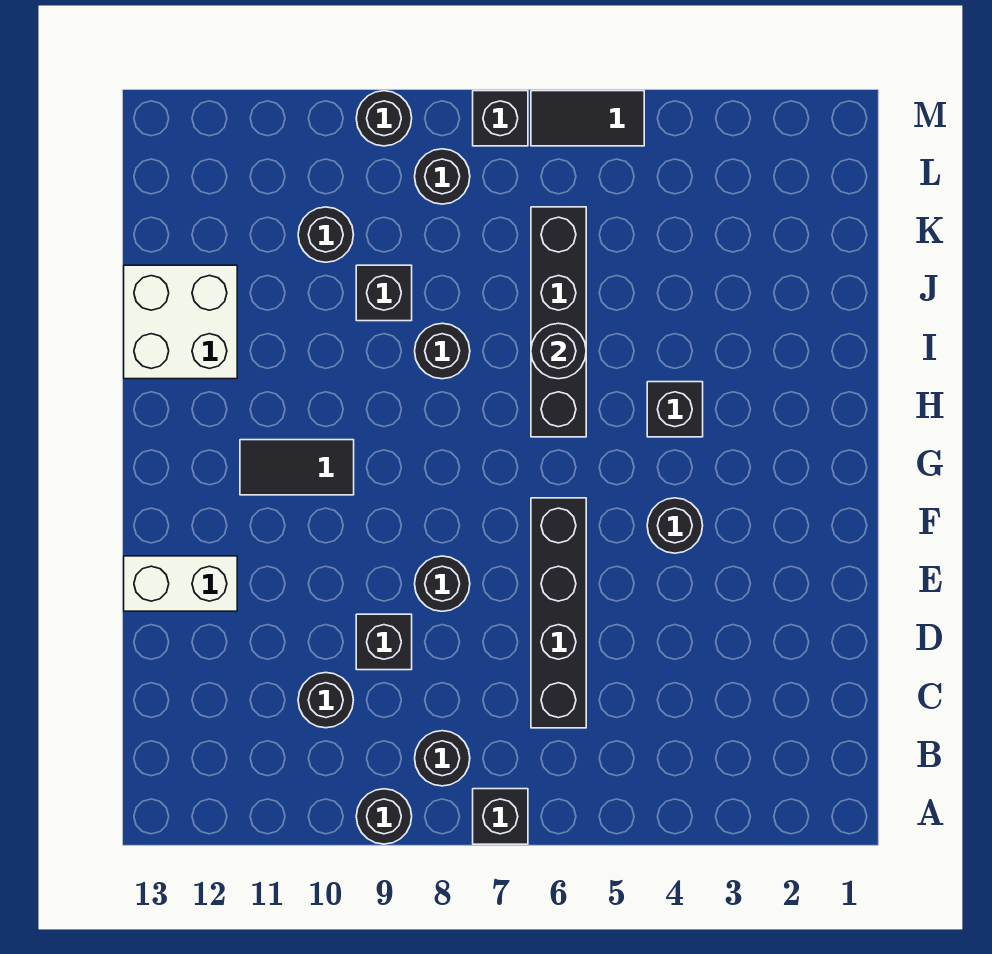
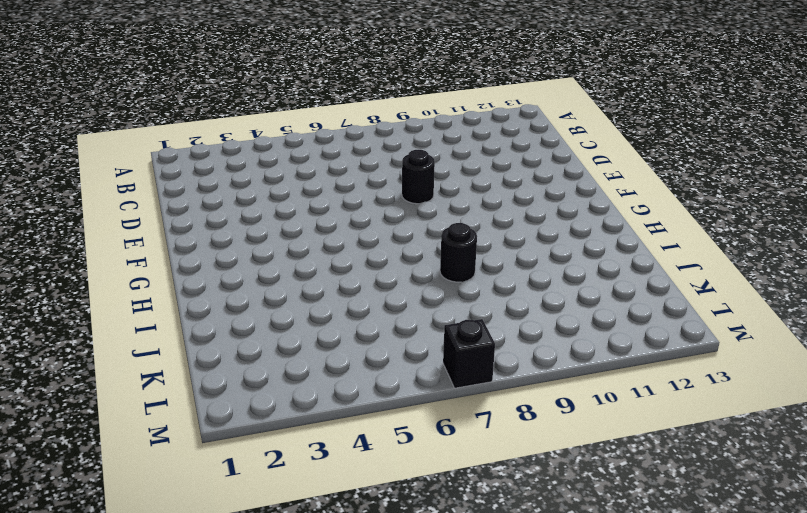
none -> black brick A7 level 1
none -> black round brick A9 level 1
none -> black round brick B8 level 1

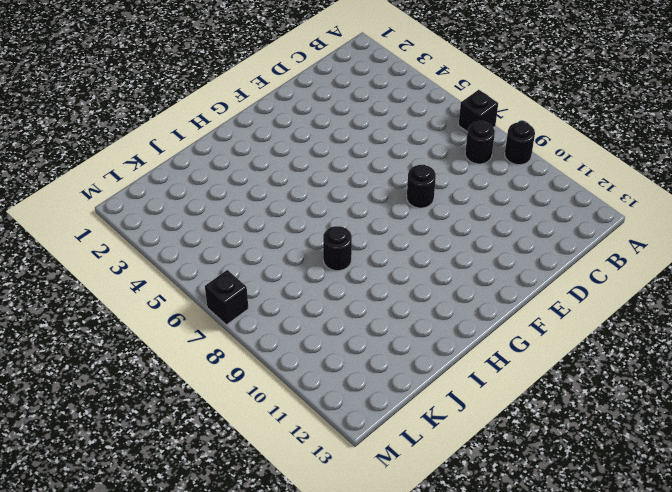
none -> black brick C6:F6 level 1
none -> black round brick C10 level 1
none -> black brick D9 level 1

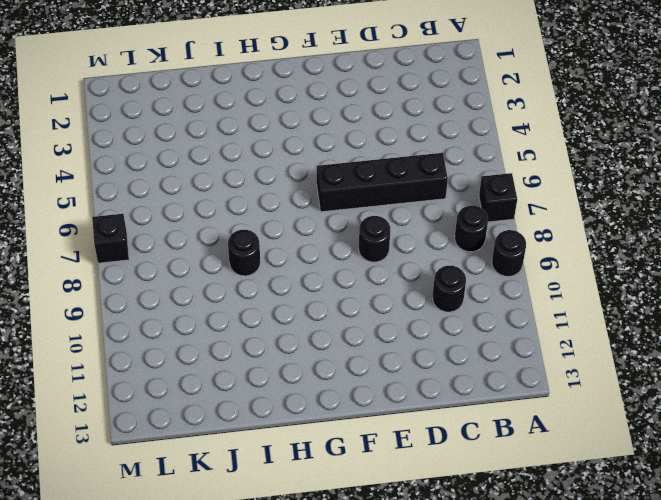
none -> black brick D9 level 1
none -> white brick E12:E13 level 1
none -> black round brick F4 level 1

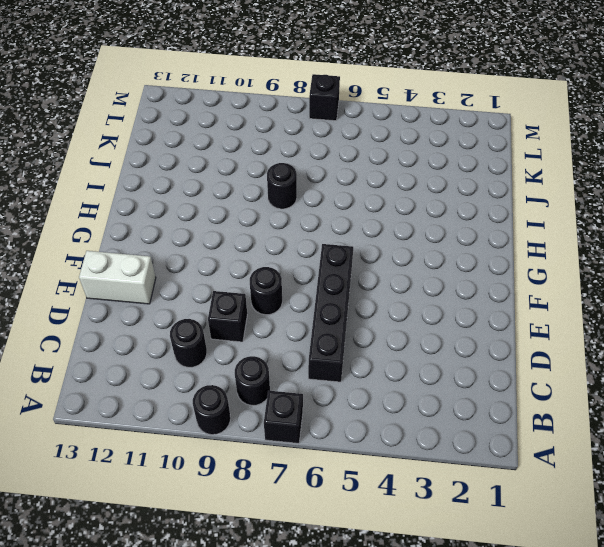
none -> black round brick F4 level 1
none -> black tile G10:G11 level 1
none -> black brick H4 level 1

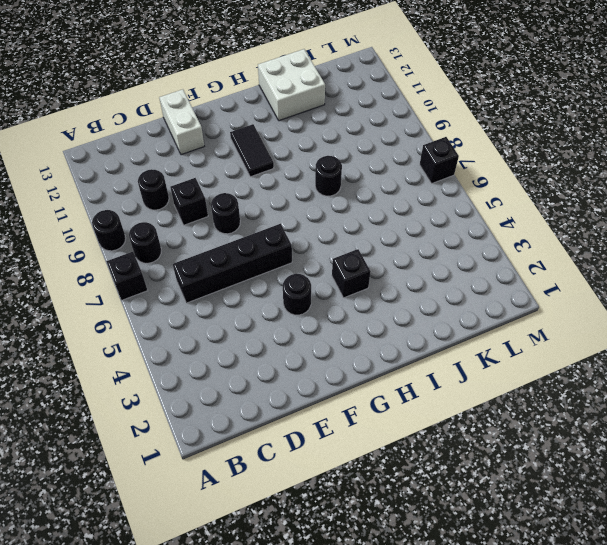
none -> black brick H6:K6 level 1
none -> black brick J9 level 1
none -> black round brick K10 level 1

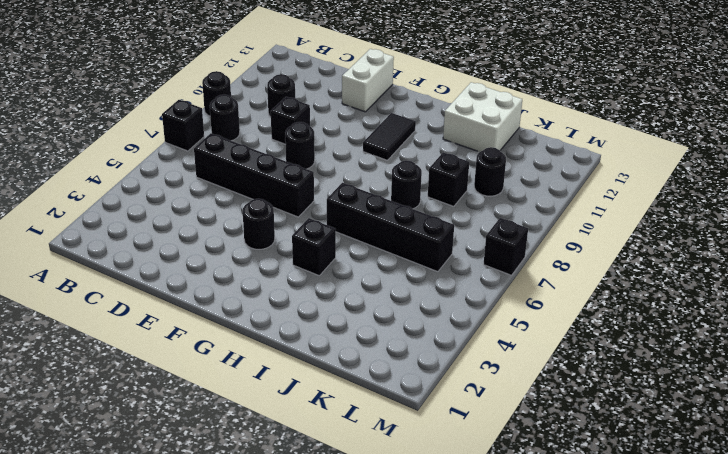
none -> black round brick L8 level 1
none -> black tile M5:M6 level 1
none -> black round brick M9 level 1

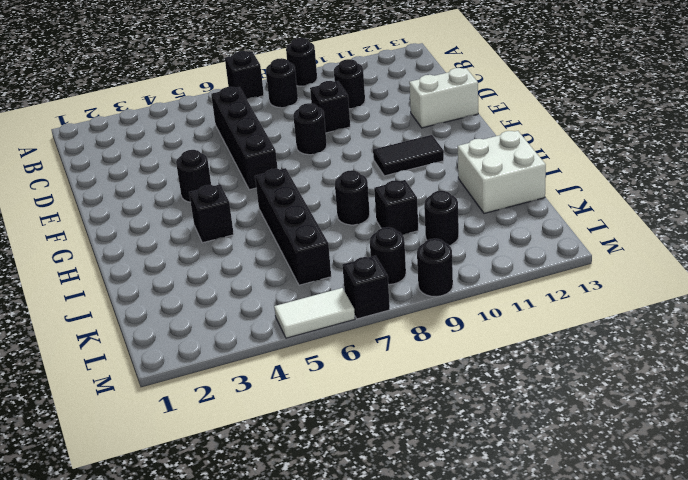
white tile M5:M6 level 1 -> black tile M5:M6 level 1
none -> black round brick I6 level 2

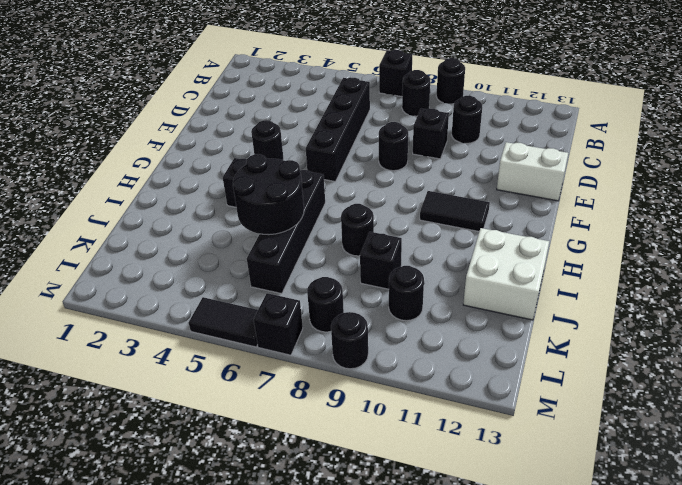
black round brick I5:J6 level 2 -> black round brick I6 level 2

